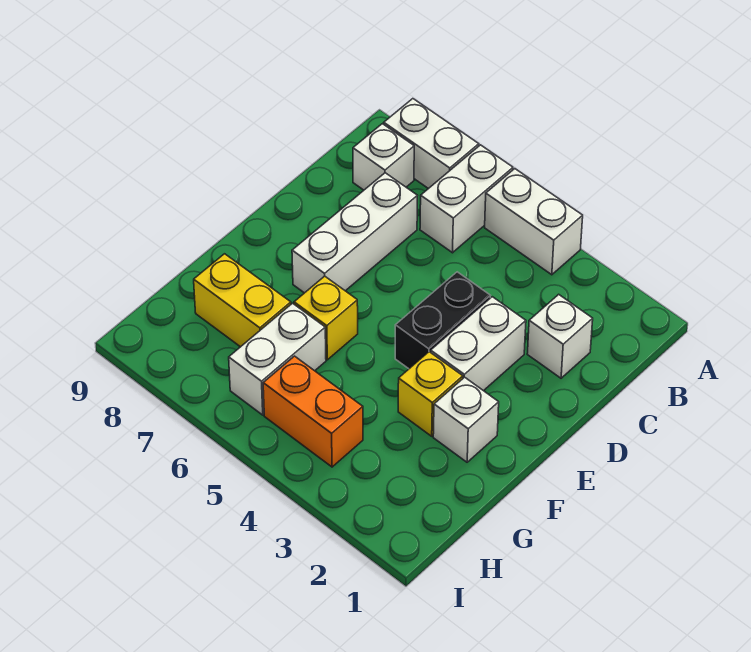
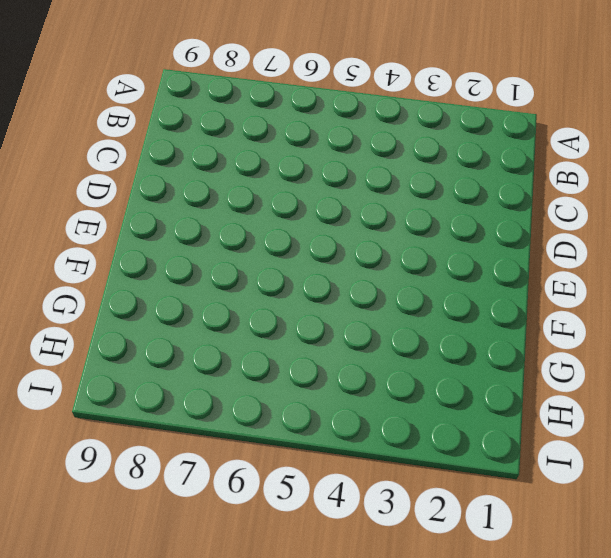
none -> white brick A4:A5 level 1
none -> white brick A6:B6 level 1
none -> white brick A7:A8 level 1

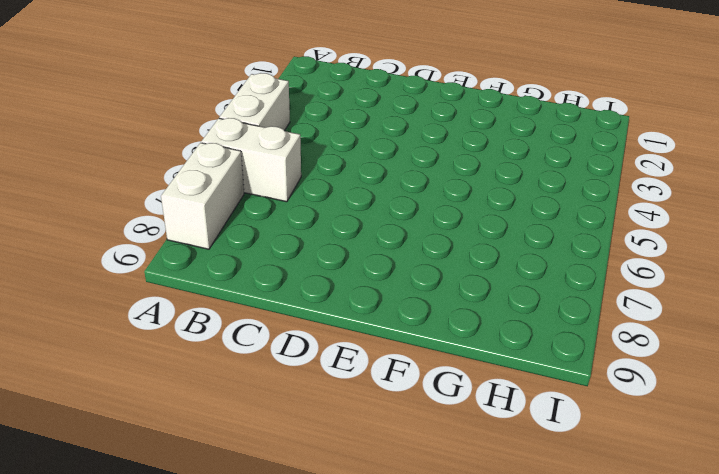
none -> white brick B8 level 1
none -> white brick C2 level 1
none -> white brick C7:E7 level 1

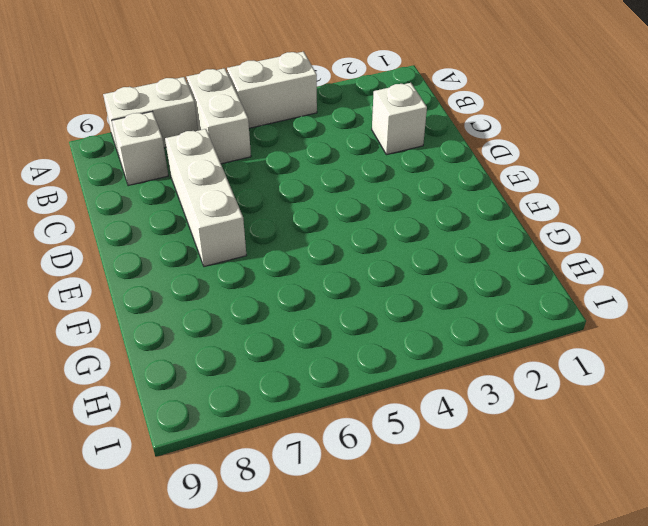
none -> white brick D3:E3 level 1
none -> black brick D4:E4 level 1
none -> white brick F2 level 1

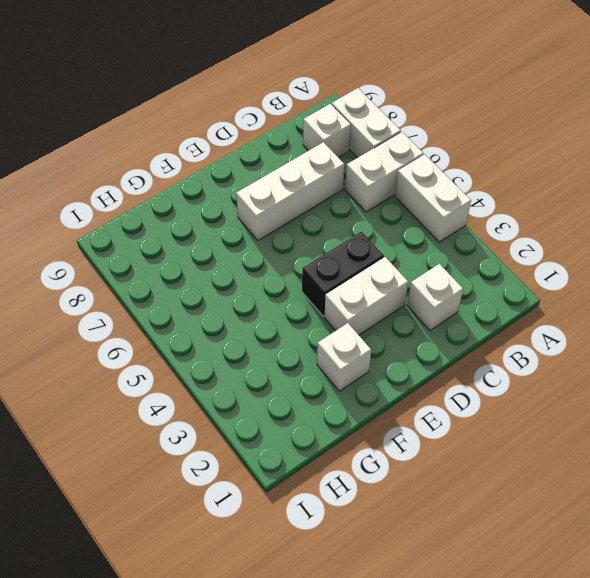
none -> yellow brick F3 level 1
none -> yellow brick F6 level 1
none -> white brick G6:H6 level 1

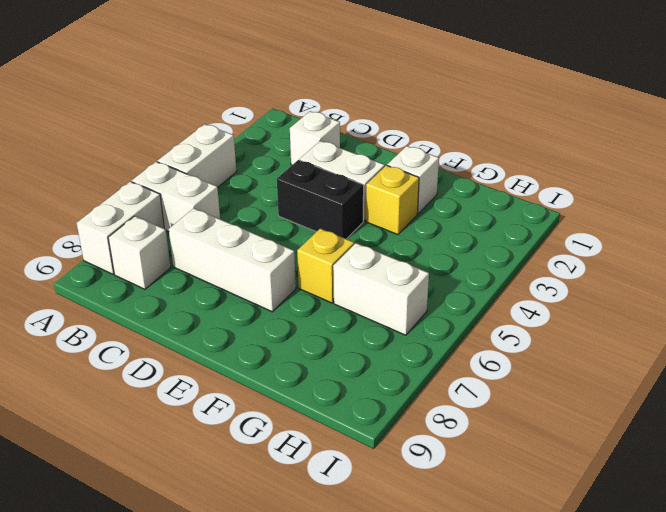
none -> yellow brick G7:G8 level 1
none -> orange brick H4:H5 level 1

